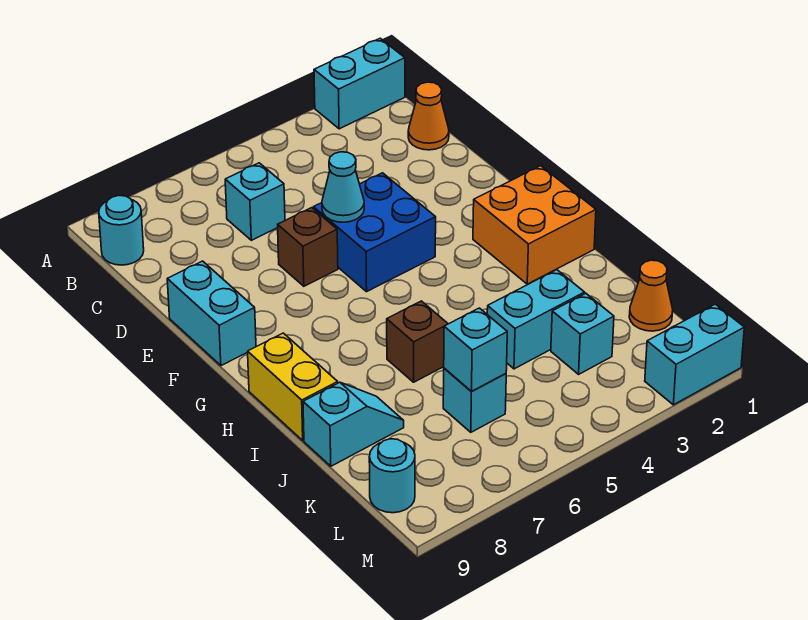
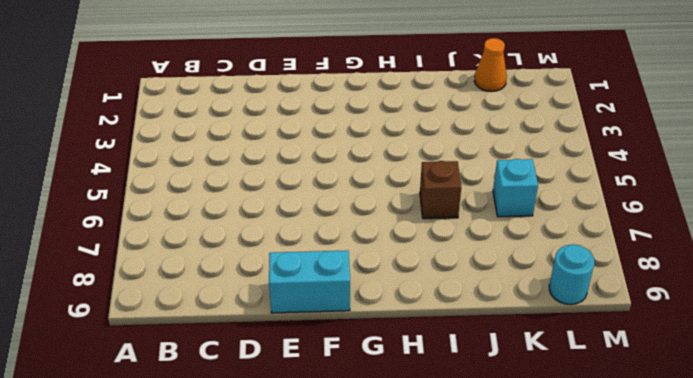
none -> cyan brick A1:A2 level 1
none -> cyan round brick B9 level 1
none -> orange cone C1 level 1

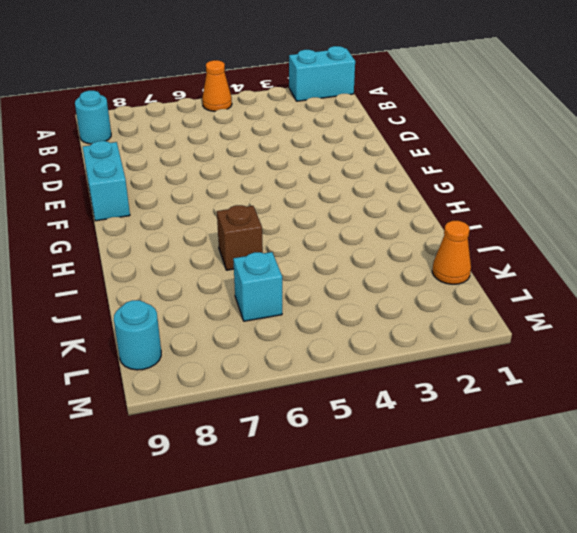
orange cone A5 level 1 -> orange cone C1 level 1
none -> cyan brick C6 level 1
none -> blue brick E4:F5 level 1
none -> brown brick E6 level 1

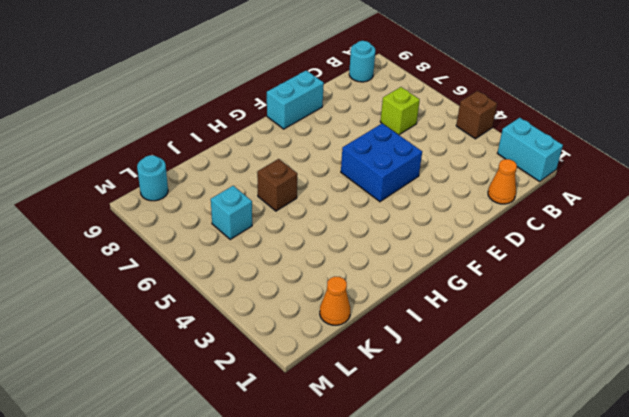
brown brick A4 level 1 -> brown brick E6 level 1
lime brick C6 level 1 -> cyan brick C6 level 1
none -> orange brick G1:H2 level 1
none -> yellow brick H9:I9 level 1
none -> cyan brick J3:J4 level 1

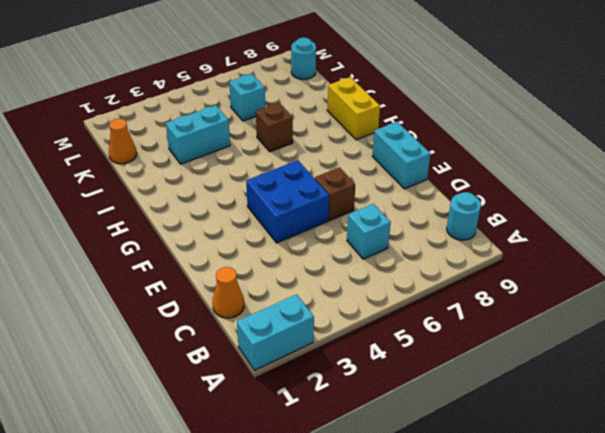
none -> orange brick G1:H2 level 1
none -> cyan slope J8:J9 level 1 top 9
none -> cyan brick K3 level 1

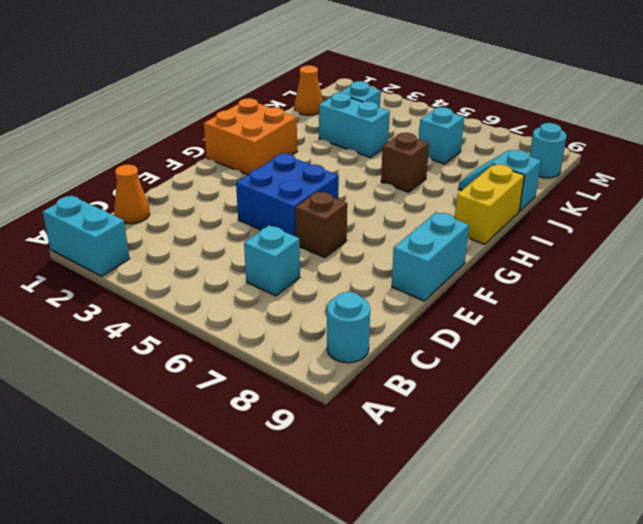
none -> cyan brick M1:M2 level 1
none -> cyan cone E5 level 2
none -> cyan brick K6 level 2

